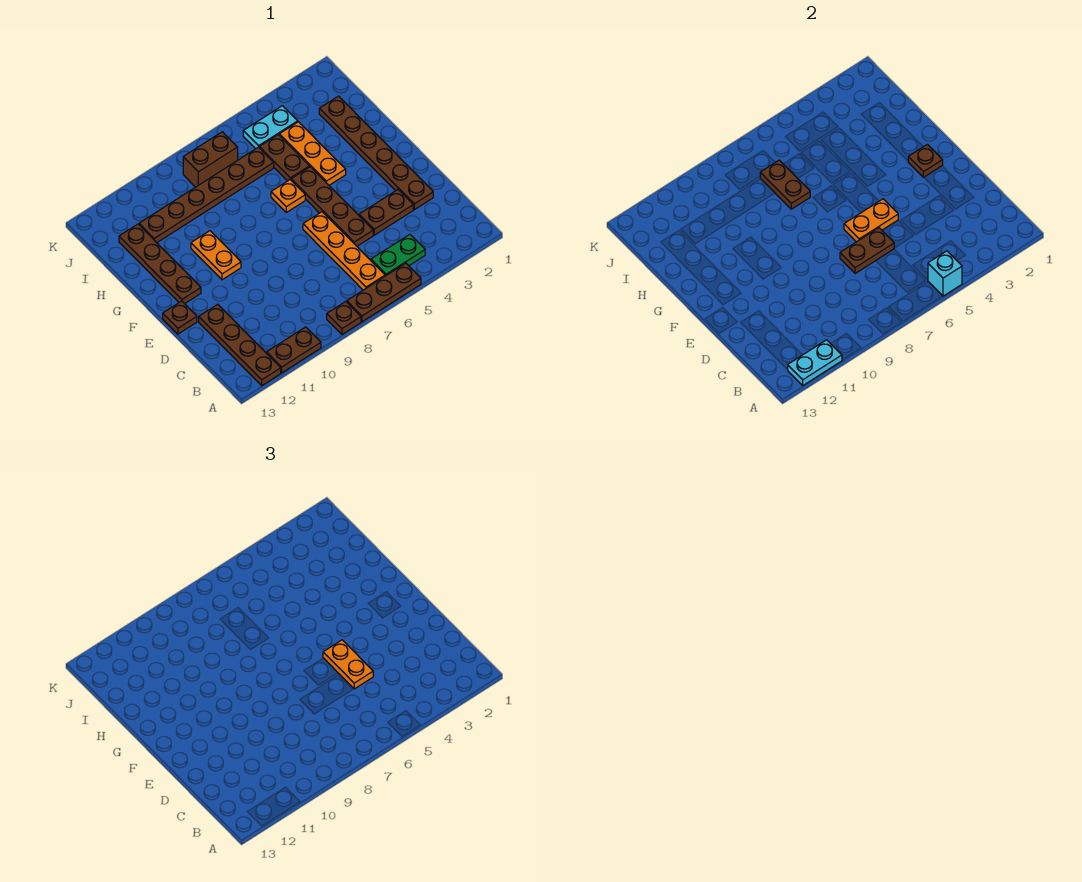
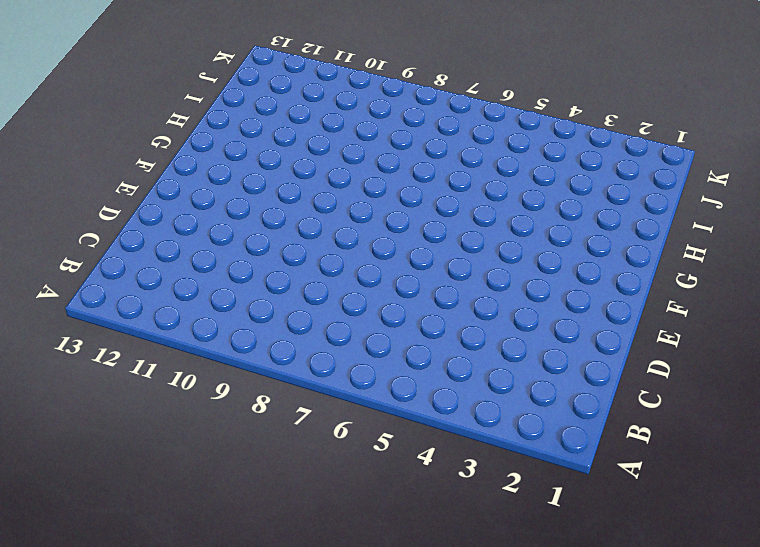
none -> brown plate A5:A7 level 1
none -> brown plate A8 level 1
none -> brown plate A10:A11 level 1

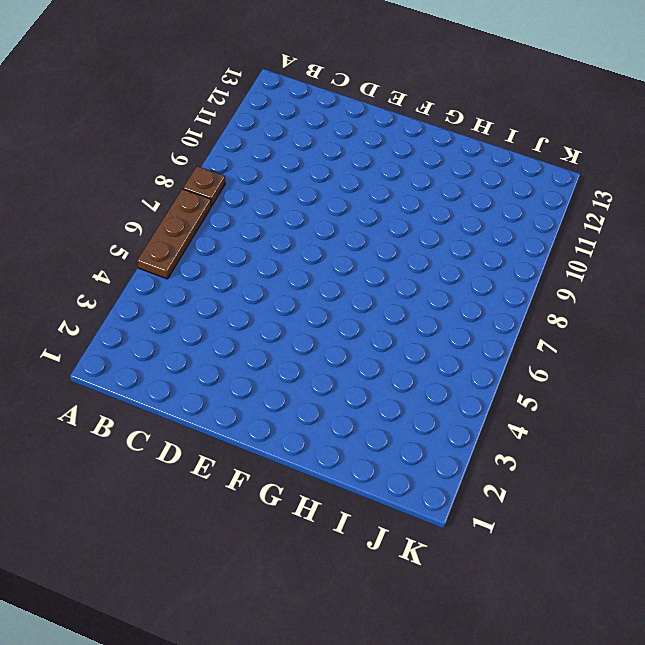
none -> brown plate A10:A11 level 1
none -> brown plate A12:D12 level 1
none -> green plate B4:B5 level 1

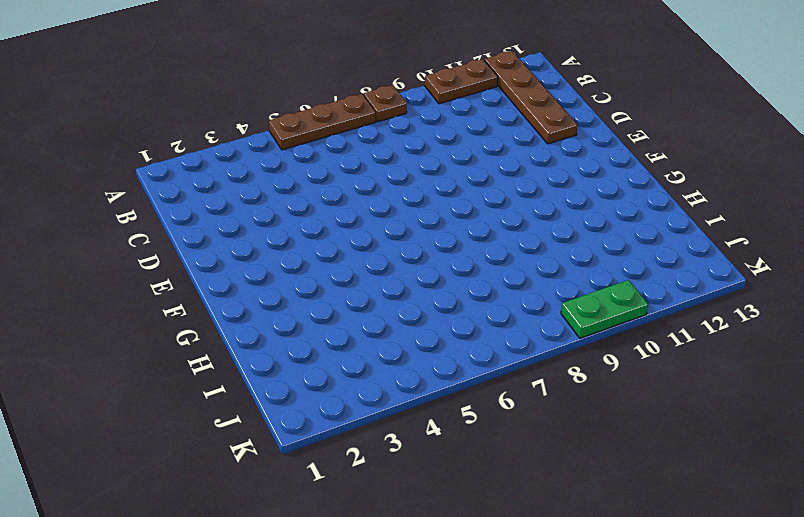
green plate K9:K10 level 1 -> green plate B4:B5 level 1
none -> orange plate B6:E6 level 1
none -> brown plate D2:I2 level 1
none -> brown plate D3:D4 level 1

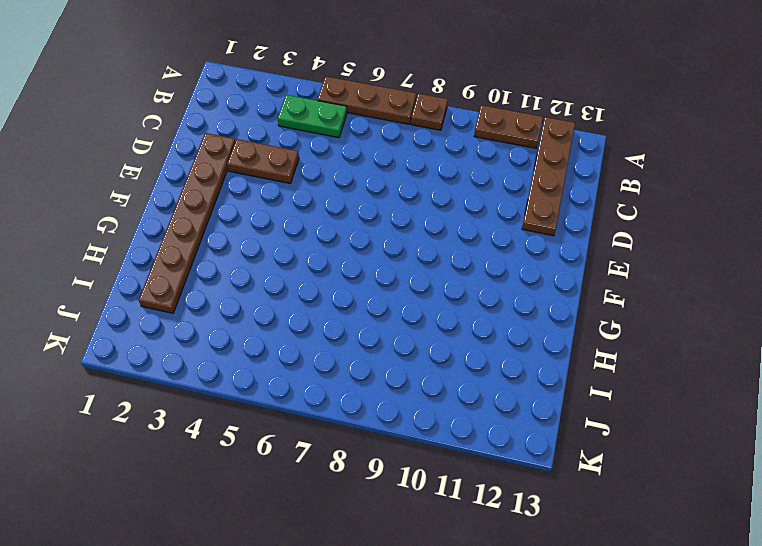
none -> orange plate B6:E6 level 1
none -> brown plate D5:G5 level 1
none -> brown plate E13 level 1

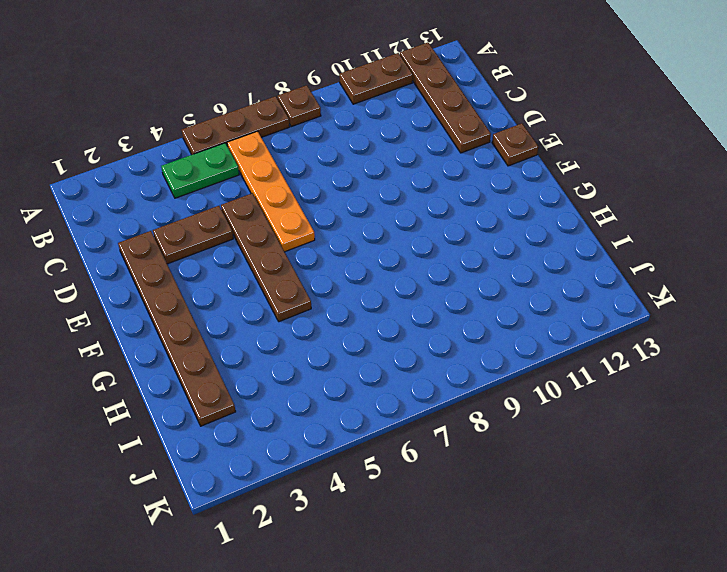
none -> orange plate F10:G10 level 1
none -> brown plate F12:I12 level 1
none -> orange plate G4:I4 level 1

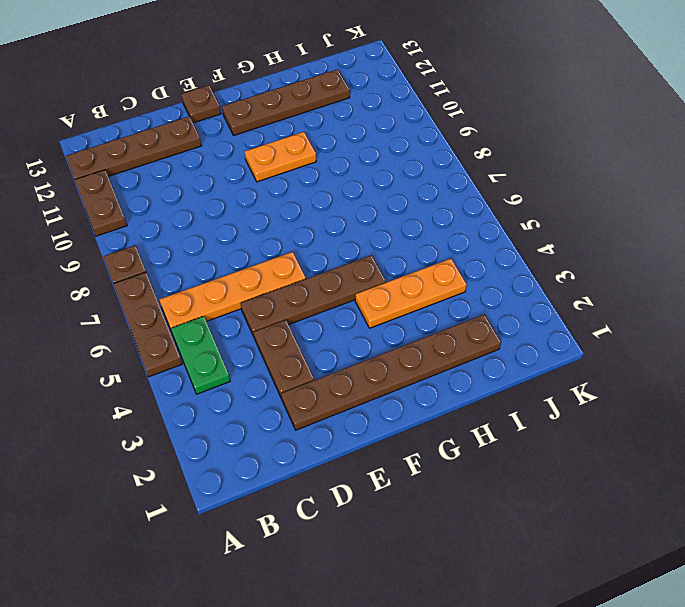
none -> orange plate G6 level 1
none -> brown plate H5:I5 level 1
none -> brown plate I6:I11 level 1

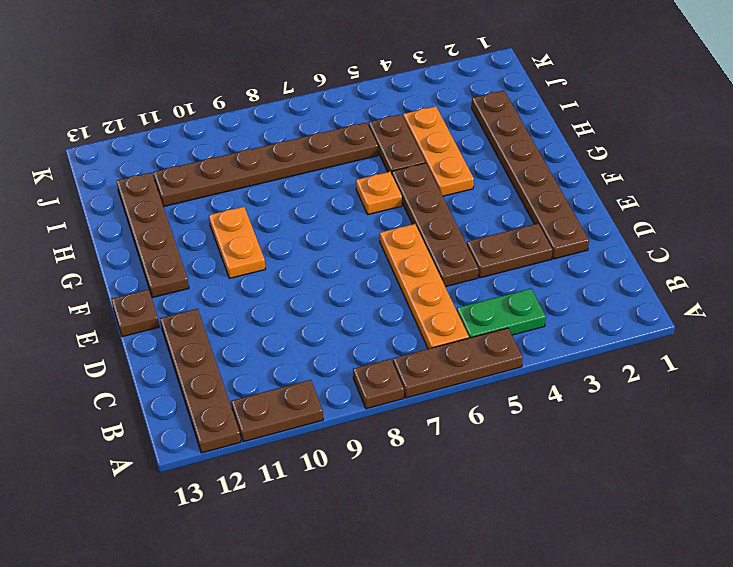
none -> cyan plate J4:J5 level 1
none -> brown brick J7:J8 level 1
none -> cyan brick A5 level 2

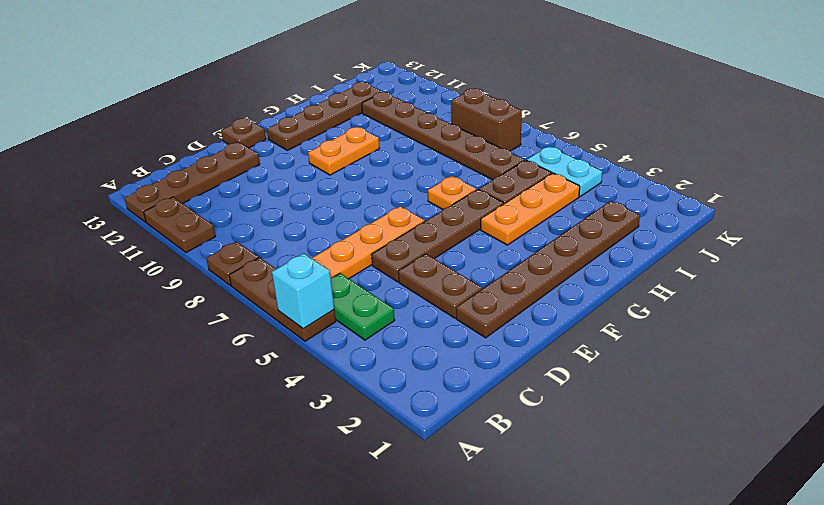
none -> cyan plate A11:A12 level 2
none -> brown plate D6:D7 level 2
none -> orange plate E5:E6 level 2

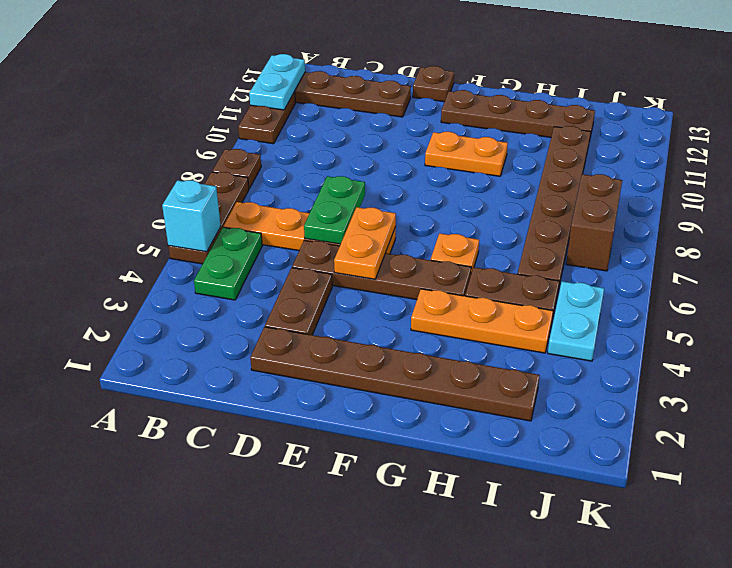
green plate D6:D7 level 2 -> brown plate D6:D7 level 2
none -> brown plate F2 level 2
none -> brown plate H7:I7 level 2
none -> orange plate D5:E5 level 3

